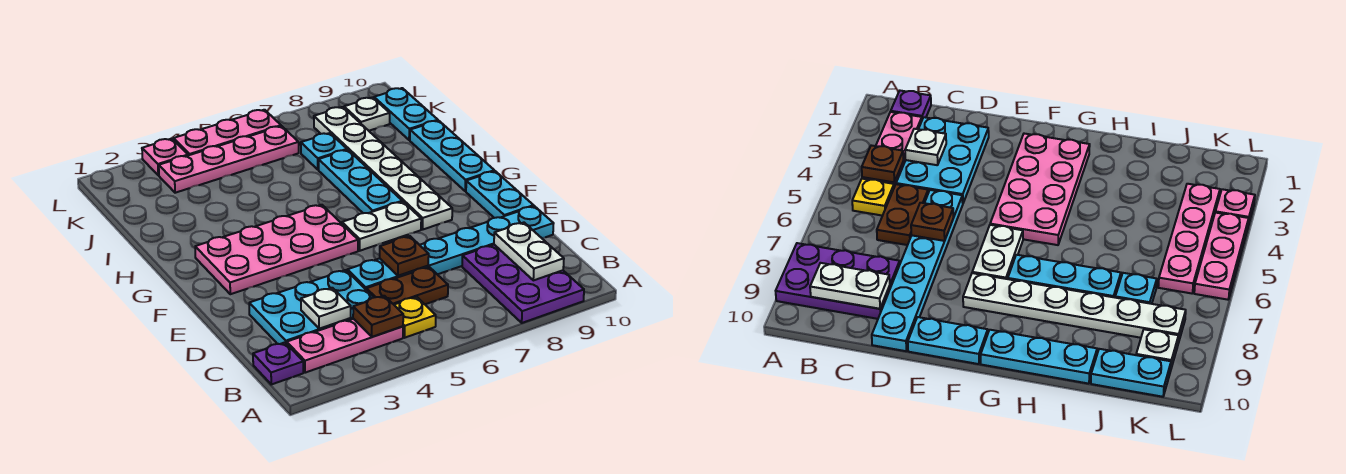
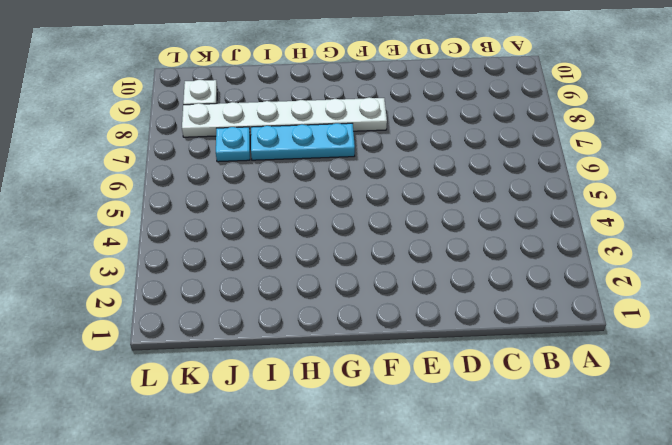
none -> purple plate A8:C9 level 1
none -> purple plate B1 level 1
none -> pink plate B2:B4 level 1

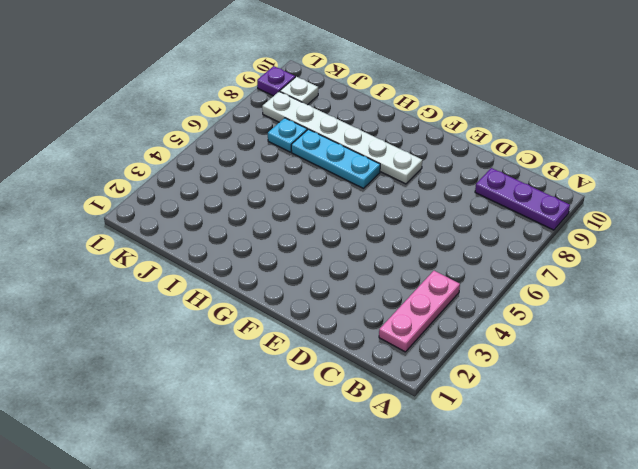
purple plate A9:C9 level 1 -> purple plate A8:C9 level 1
purple plate L9 level 1 -> purple plate B1 level 1
none -> yellow plate B5 level 1
none -> cyan plate C2:D4 level 1
none -> brown plate C5:C6 level 1

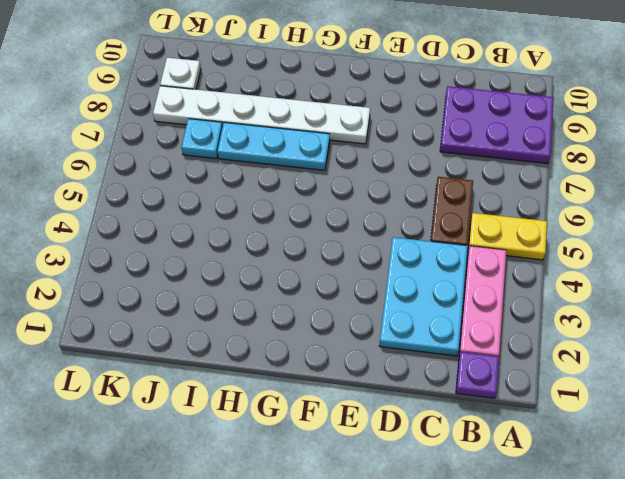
yellow plate A5:B5 level 1 -> yellow plate B5 level 1
none -> cyan plate D5:D10 level 1
none -> cyan plate E10:F10 level 1
none -> pink plate F2:G5 level 1

